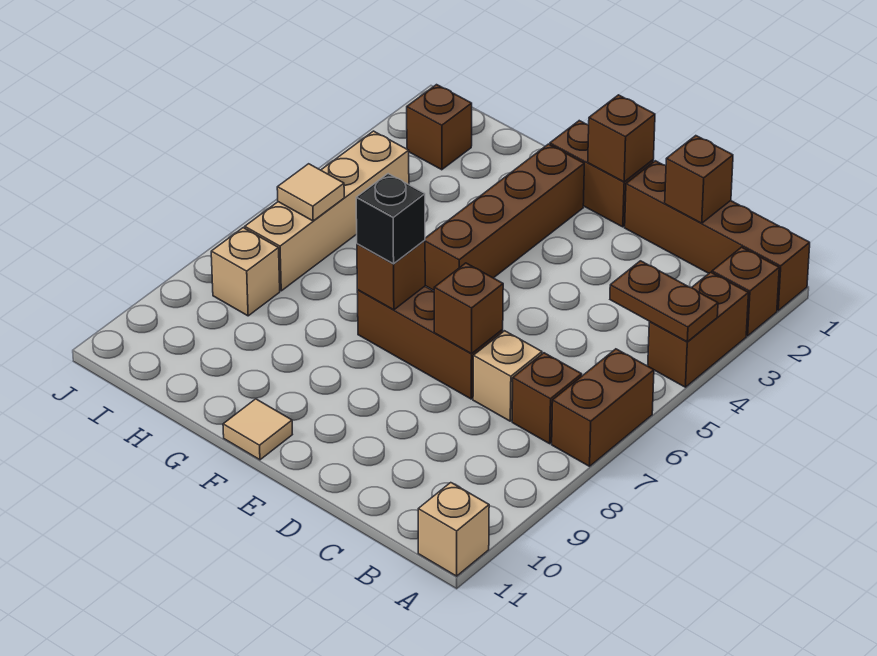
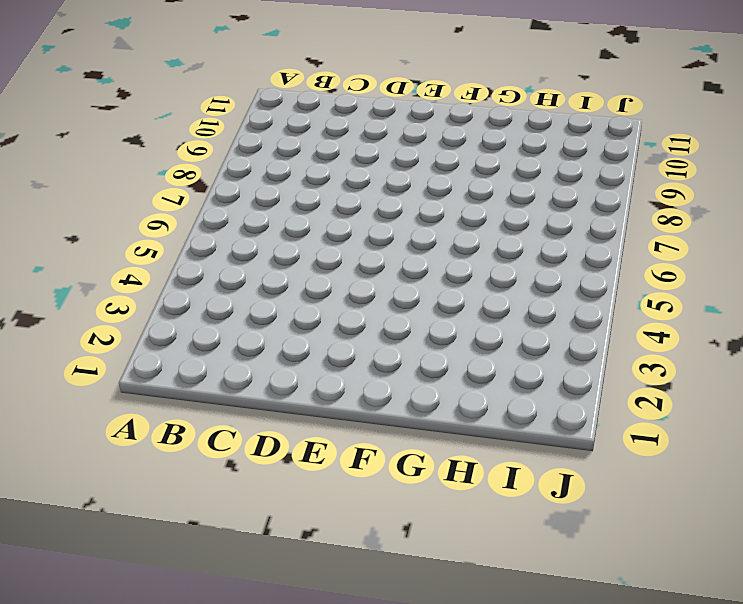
none -> brown brick A1:D1 level 1
none -> brown brick A2 level 1
none -> brown brick A3:A4 level 1

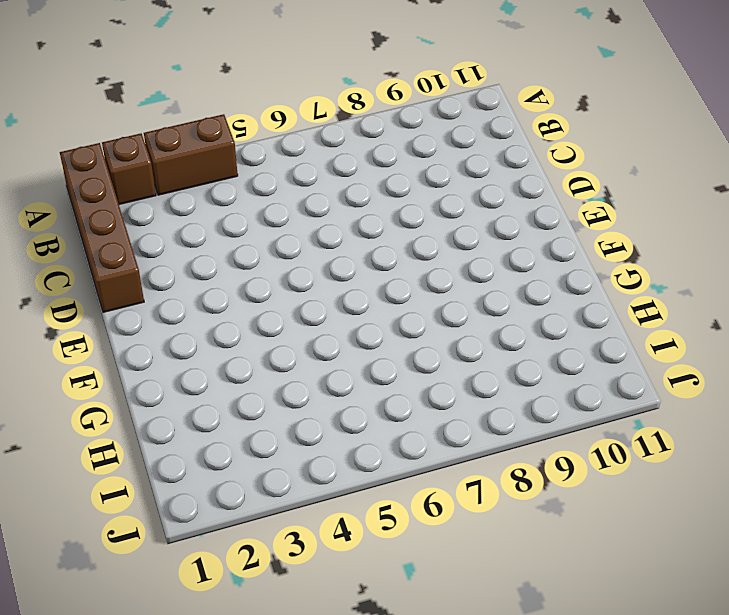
none -> brown brick A6:A7 level 1
none -> tan brick A11 level 1
none -> brown brick B7 level 1

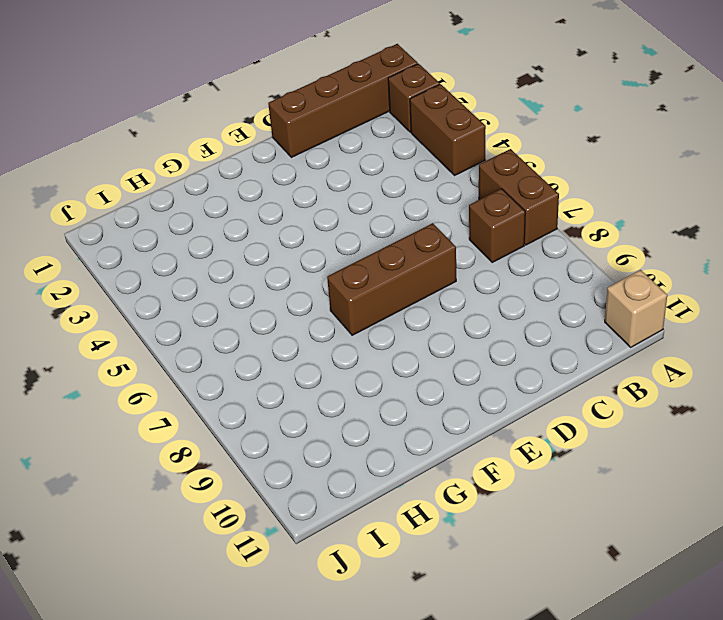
none -> tan brick C7 level 1
none -> brown brick E1:F1 level 1
none -> brown brick F2:F5 level 1

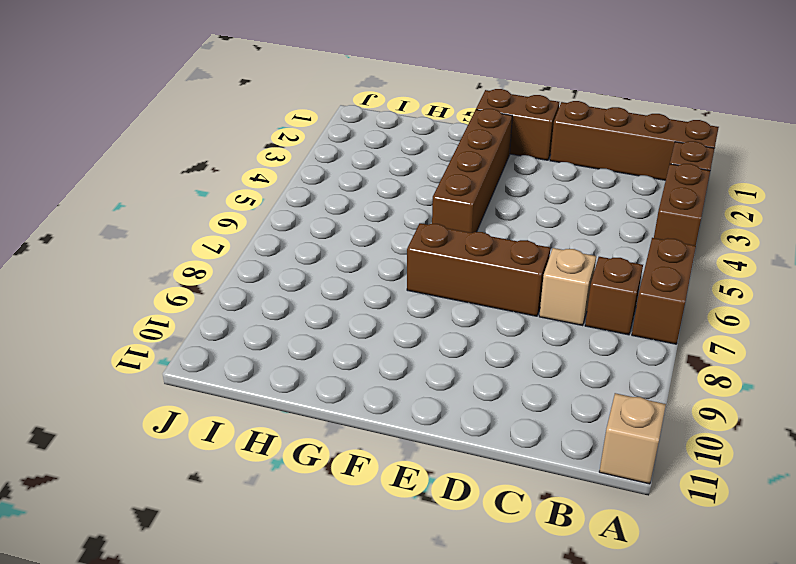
none -> tan tile F11 level 1
none -> brown brick I2 level 1
none -> tan brick I4:I7 level 1

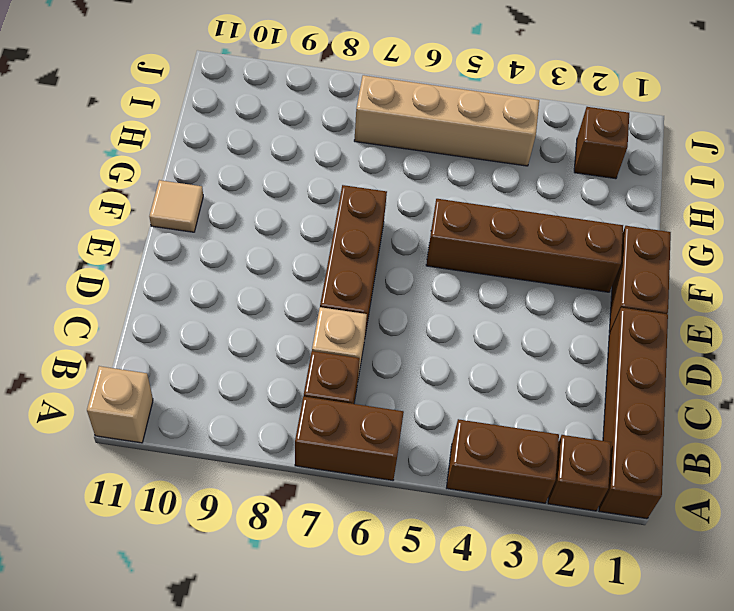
none -> tan brick I8 level 1
none -> brown plate A4:B4 level 2
none -> brown brick C1 level 2

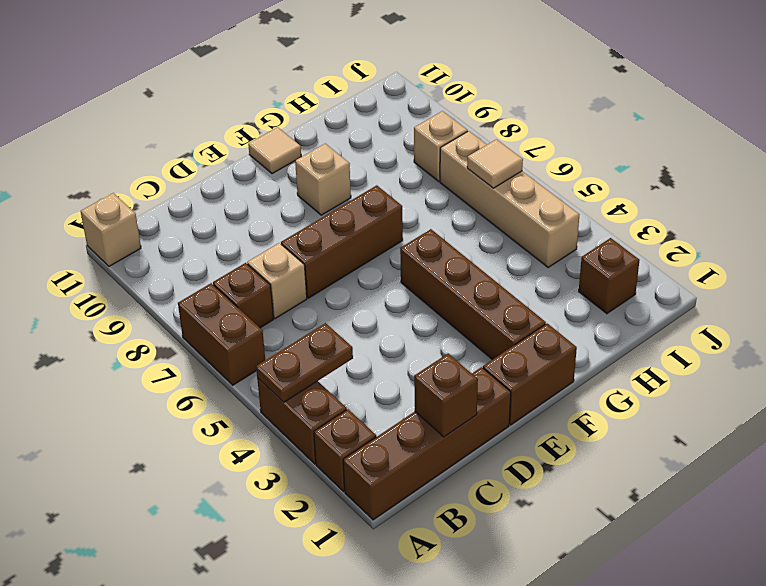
tan brick F9 level 1 -> none
none -> brown brick D7 level 2
none -> brown brick E1 level 2
none -> brown brick F7 level 2

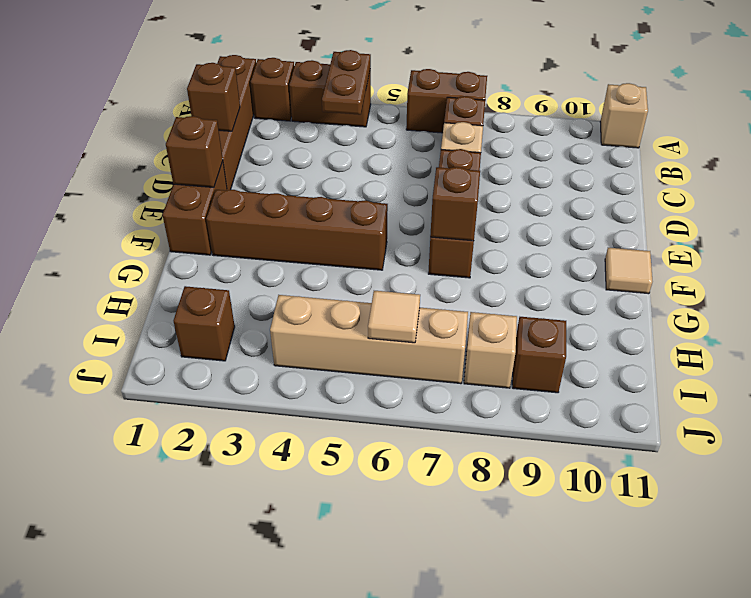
brown brick I9 level 1 -> brown brick D7 level 2
none -> black brick F7 level 3

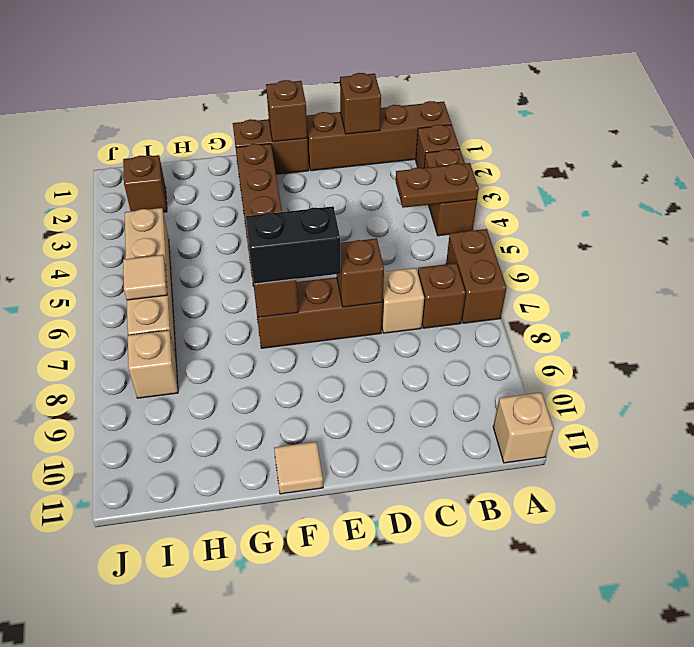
black brick E7:F7 level 3 -> black brick F7 level 3

